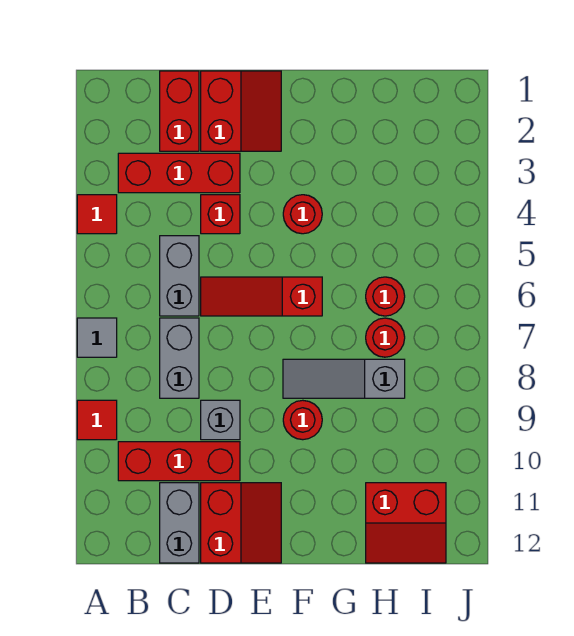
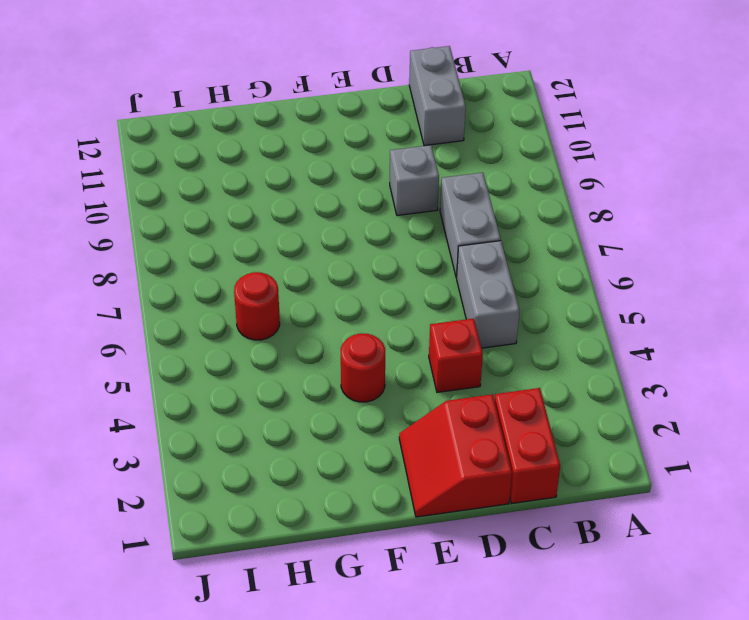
none -> red tile A4 level 1
none -> grey tile A7 level 1
none -> red tile A9 level 1

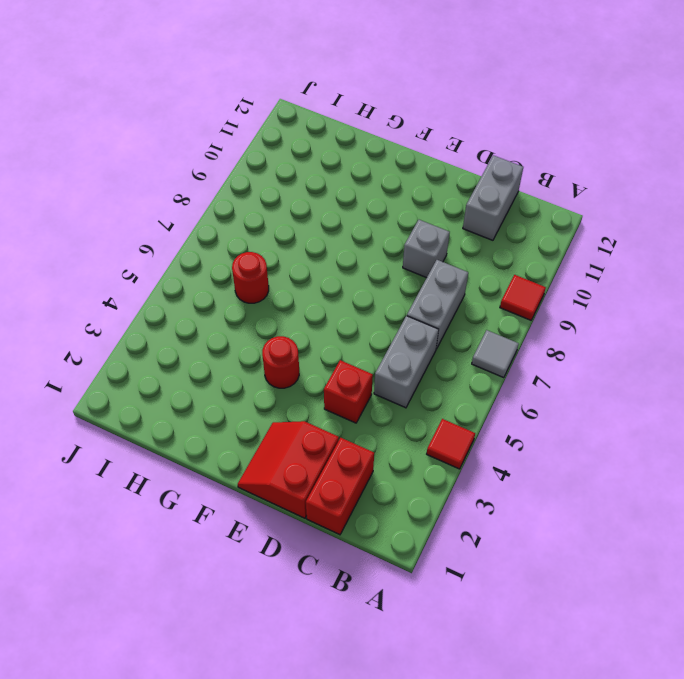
none -> red brick B3:D3 level 1
none -> red brick B10:D10 level 1
none -> red slope D6:F6 level 1 top F

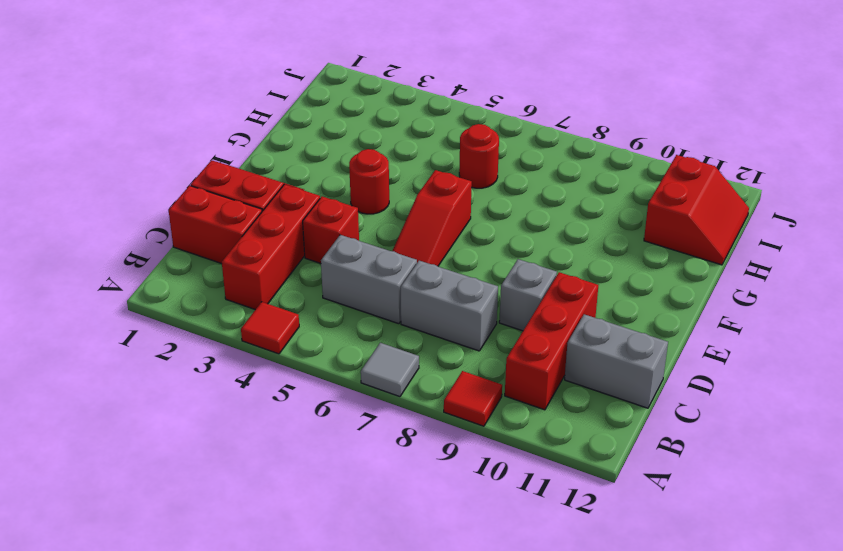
none -> red slope D11:E12 level 1 top D
none -> grey slope F8:H8 level 1 top H
none -> red round brick F9 level 1

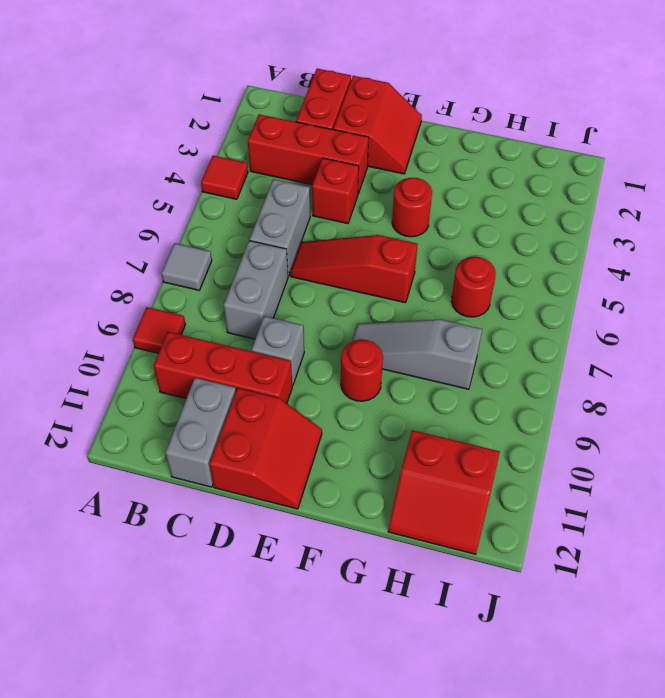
none -> red round brick H7 level 1

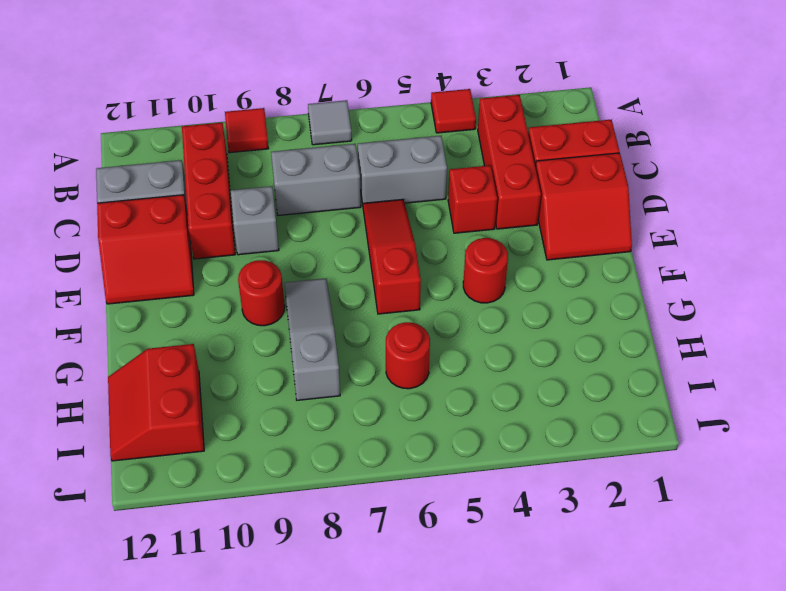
none -> red round brick H7 level 1

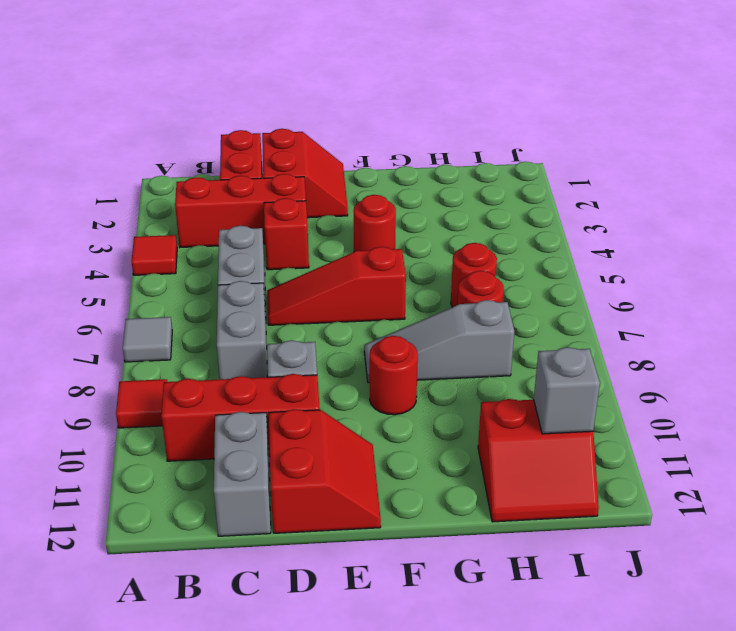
grey brick I11 level 2 -> none

